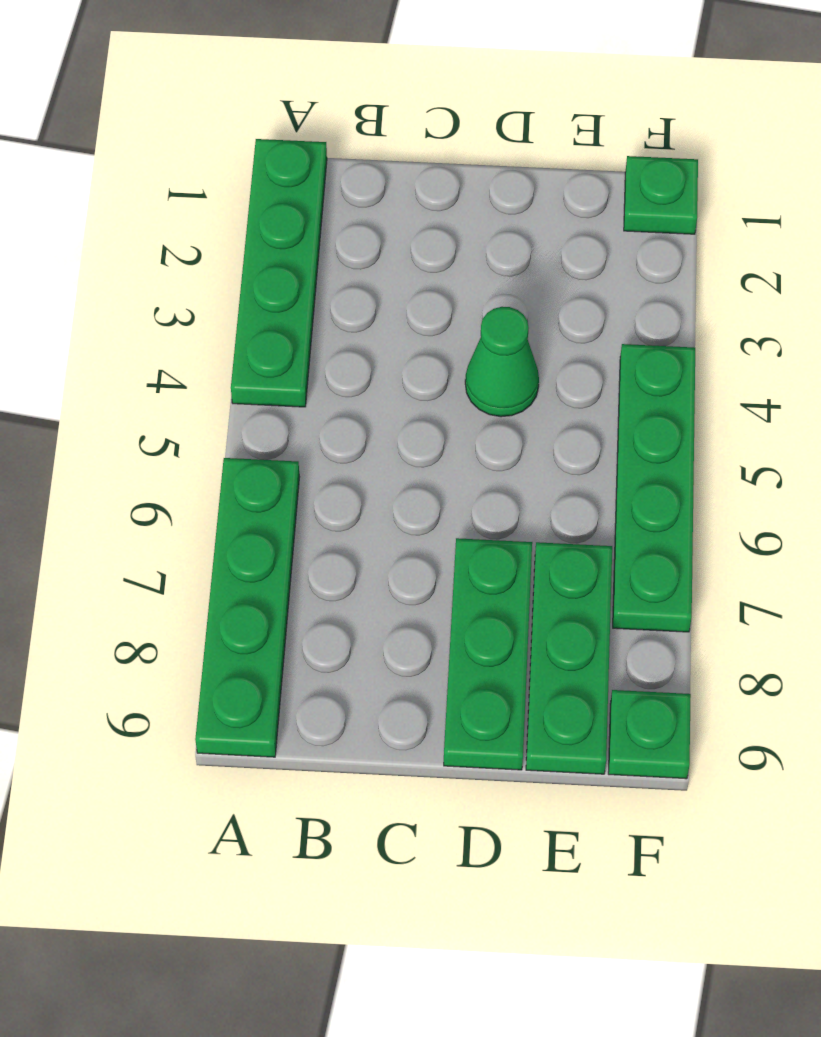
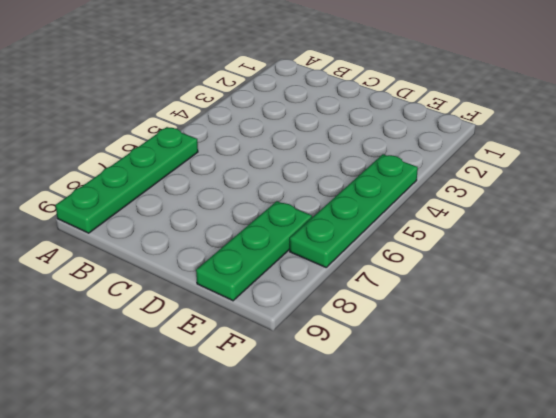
none -> green plate A1:A4 level 1
none -> green cone D4 level 1

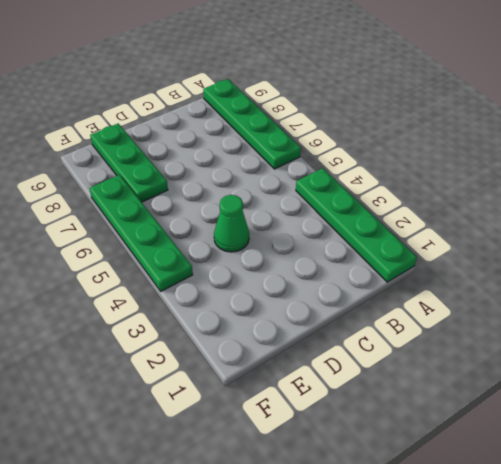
none -> green plate D7:D9 level 1
none -> green plate F1 level 1

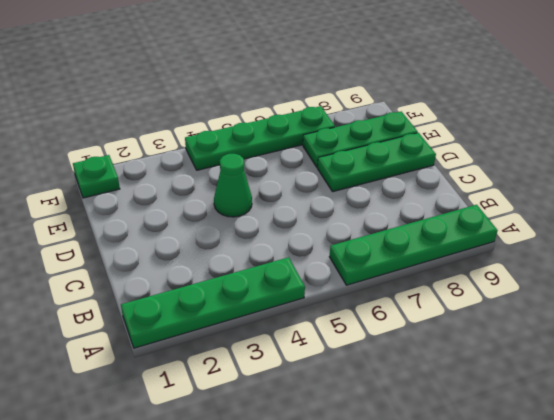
none -> green plate F9 level 1

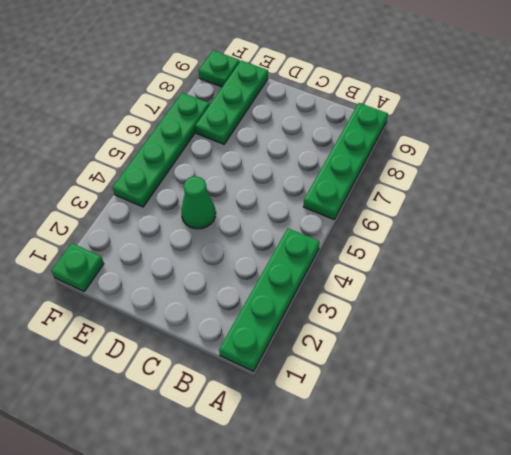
none -> green plate D7:D9 level 1

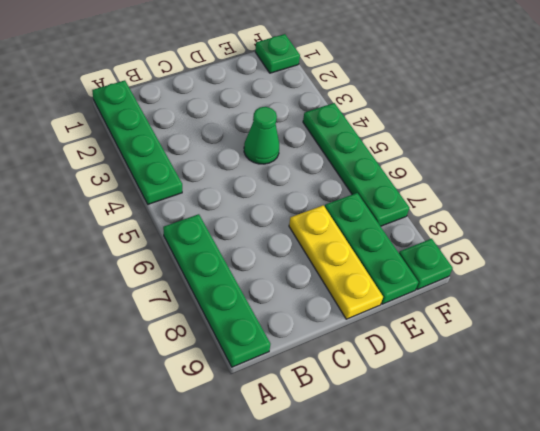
yellow plate D7:D9 level 1 -> green plate D7:D9 level 1

